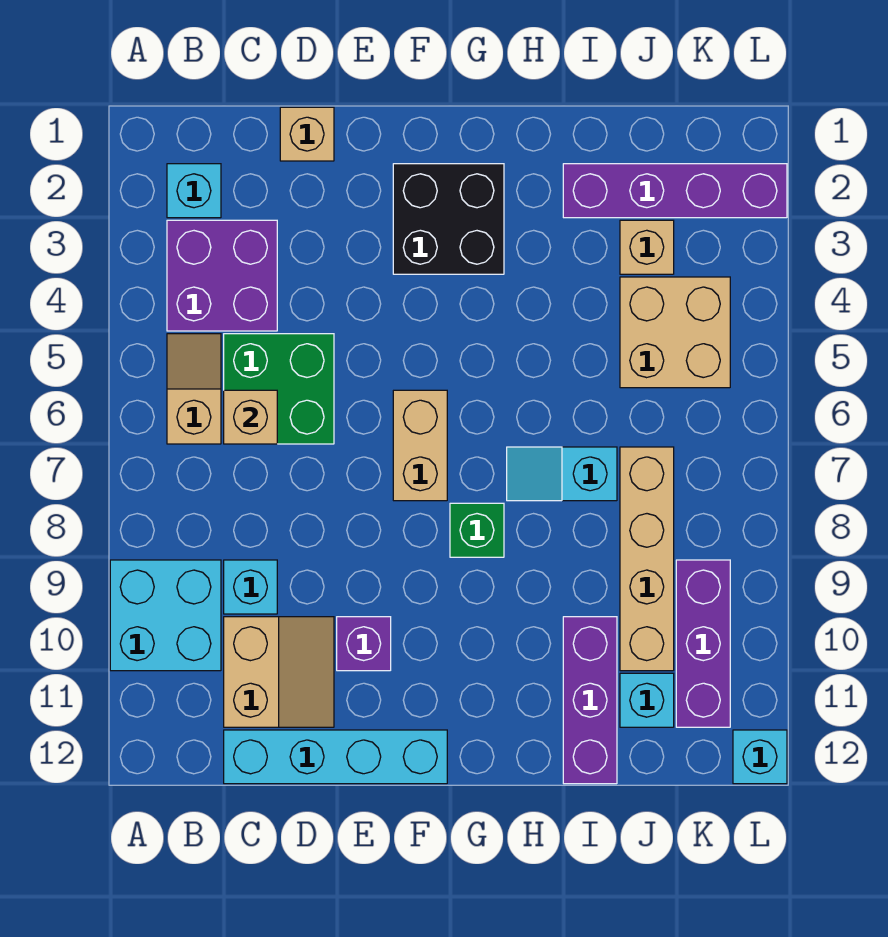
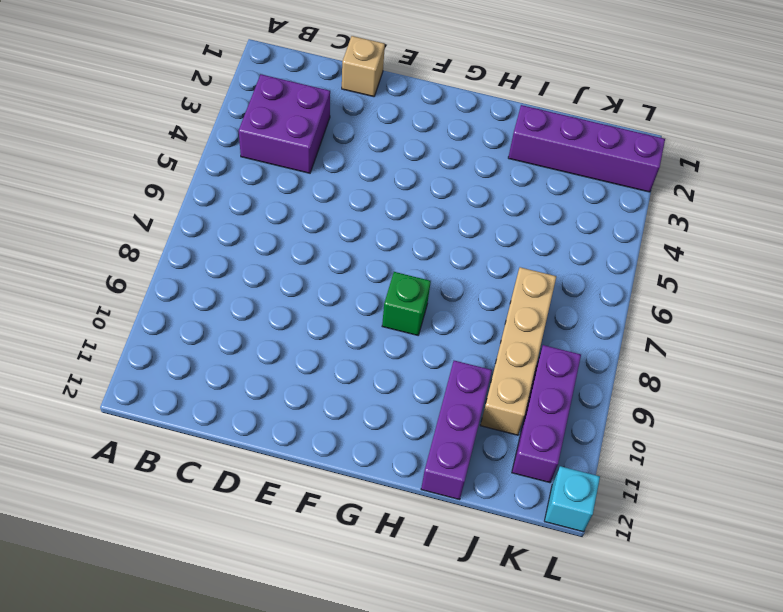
none -> cyan brick A9:B10 level 1
none -> cyan brick B2 level 1
none -> tan slope B5:B6 level 1 top 6

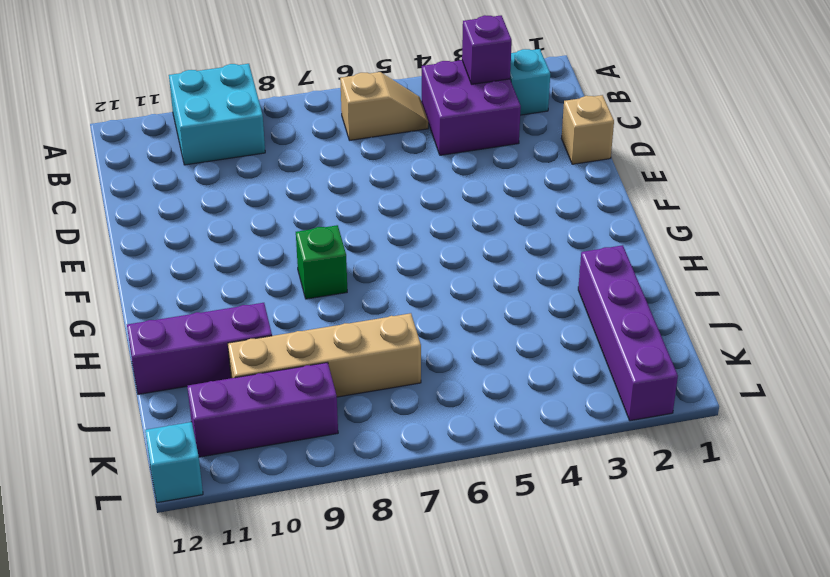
purple brick B3 level 2 -> purple brick E10 level 1
none -> green brick C5:D6 level 1
none -> cyan brick C9 level 1
none -> tan slope C10:D11 level 1 top C

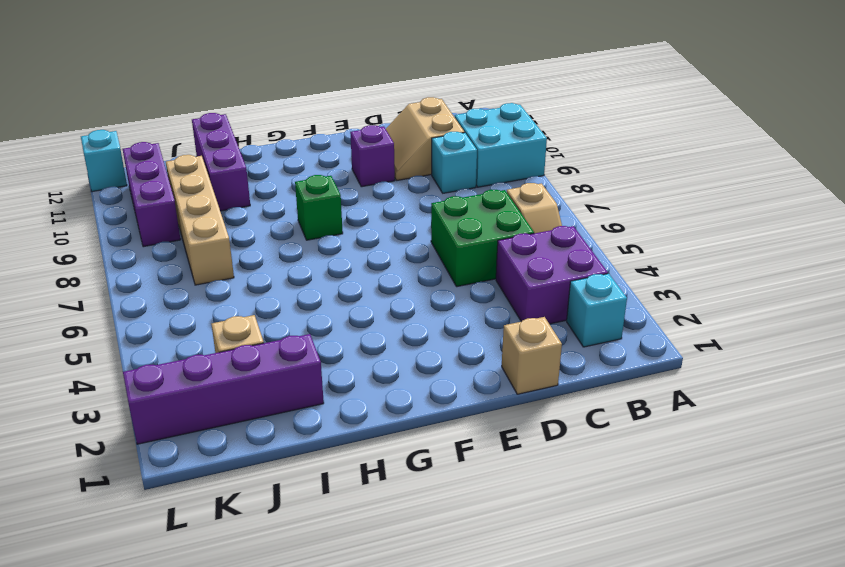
none -> cyan brick C12:F12 level 1
none -> black brick F2:G3 level 1
none -> tan brick F6:F7 level 1

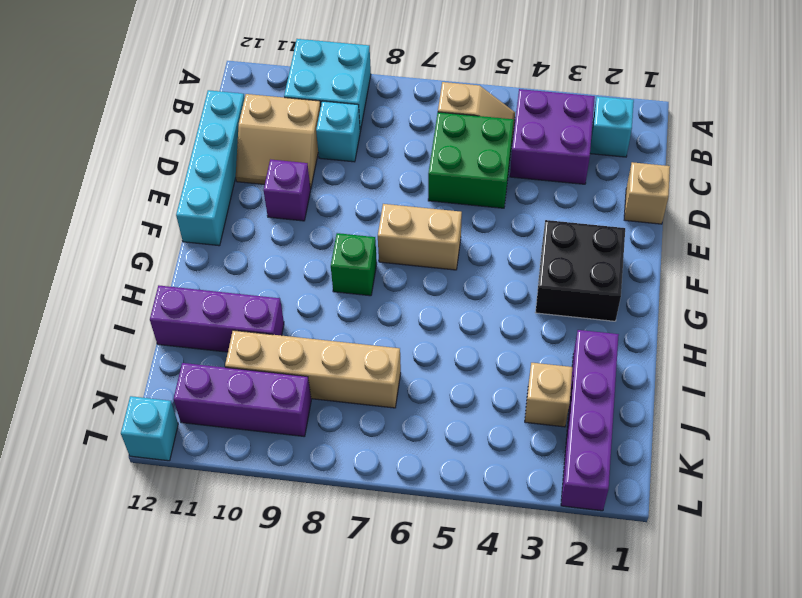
none -> cyan slope H7:I7 level 1 top I
none -> tan brick J4:K5 level 1
none -> cyan brick J11 level 1

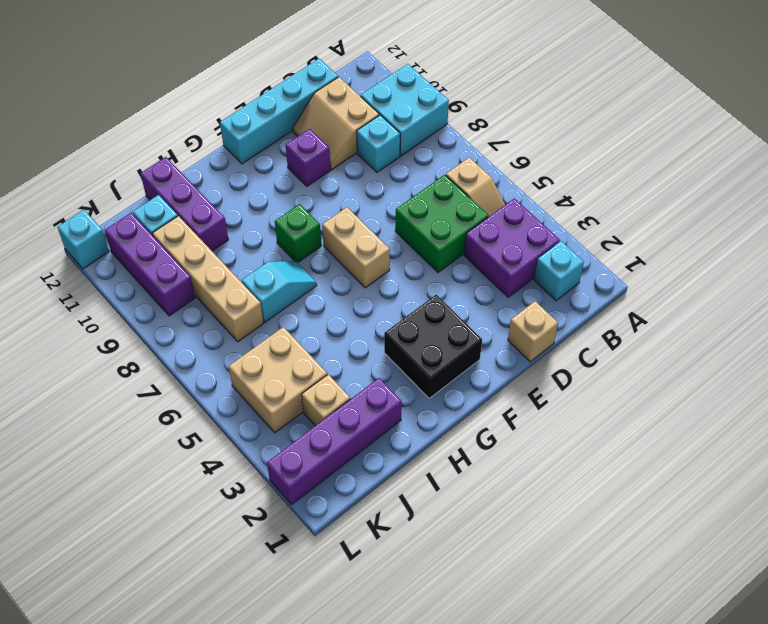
none -> tan brick C6 level 2

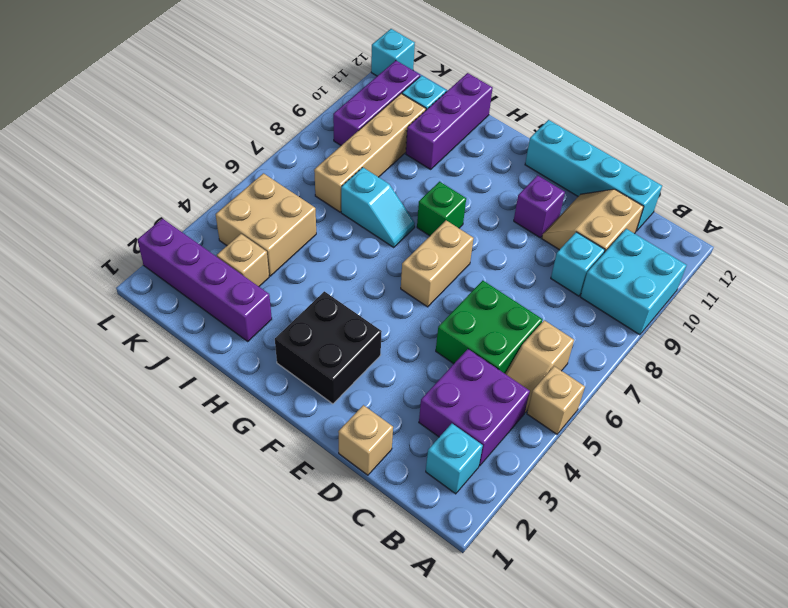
tan brick A5 level 1 -> tan brick C6 level 2

